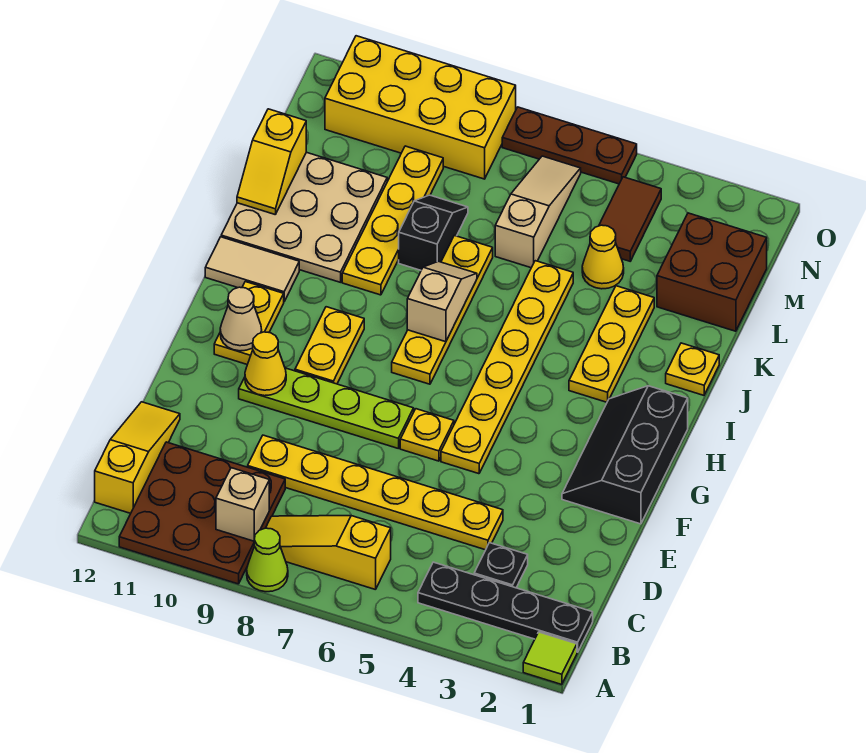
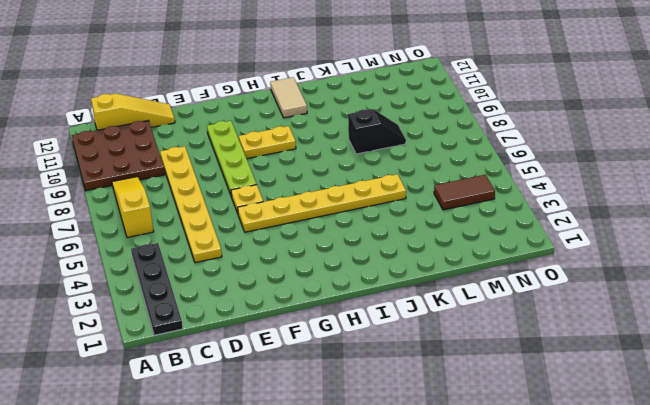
none -> lime tile A1 level 1
none -> lime cone A8 level 1
none -> black plate C3 level 1
none -> black slope F1:H2 level 1 top 1

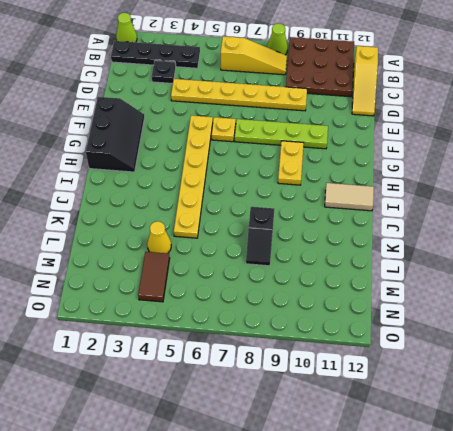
lime cone A1 level 1 -> lime tile A1 level 1
none -> yellow plate G11:H11 level 1
none -> yellow plate H7:K7 level 1
none -> yellow plate I3:K3 level 1
none -> yellow plate J1 level 1

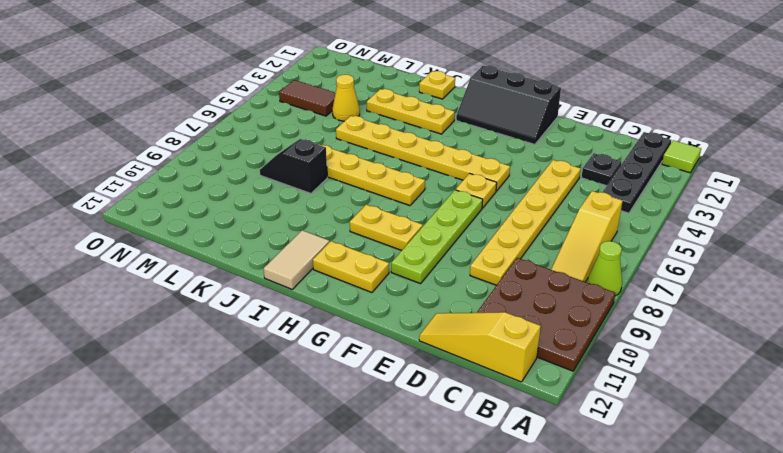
none -> yellow plate J9:M9 level 1
none -> tan plate J10:L12 level 1
none -> brown brick L1:M2 level 1
none -> tan slope L6:N6 level 1 top L

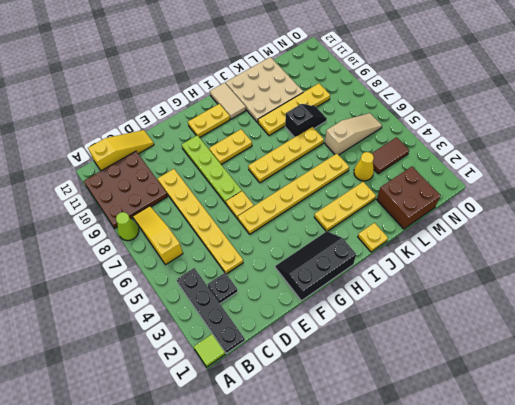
none -> yellow brick N8:O11 level 1
none -> brown plate O5:O7 level 1
none -> tan brick B9 level 2
none -> yellow cone F10 level 2

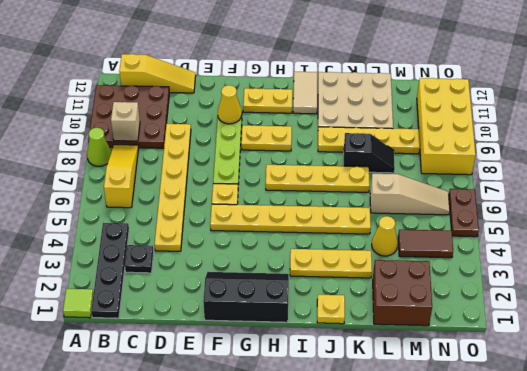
brown plate O5:O6 level 1 -> brown plate O5:O7 level 1
none -> tan cone G11 level 2
none -> tan slope I7:J7 level 2 top I
none -> yellow slope K12:L12 level 2 top L

